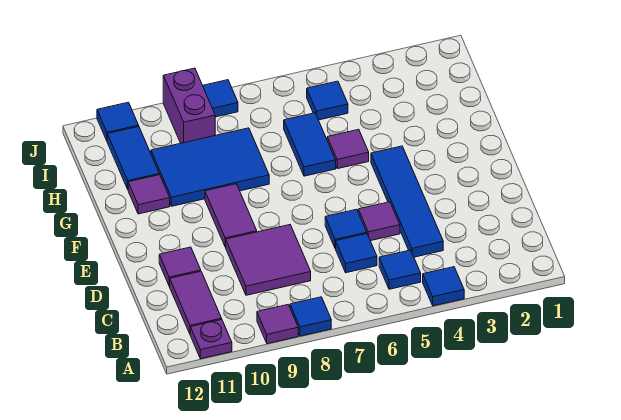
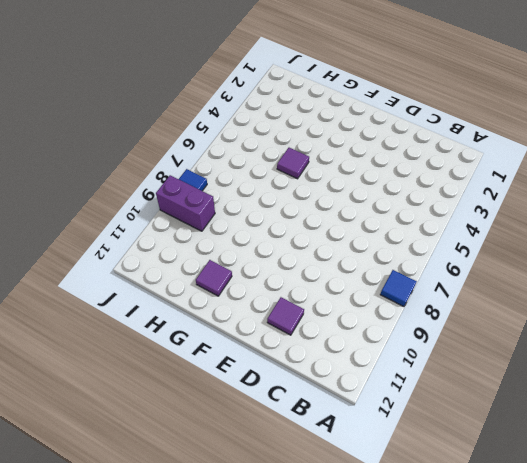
none -> blue tile A4 level 1
none -> purple tile A9 level 1
none -> purple plate A11 level 1

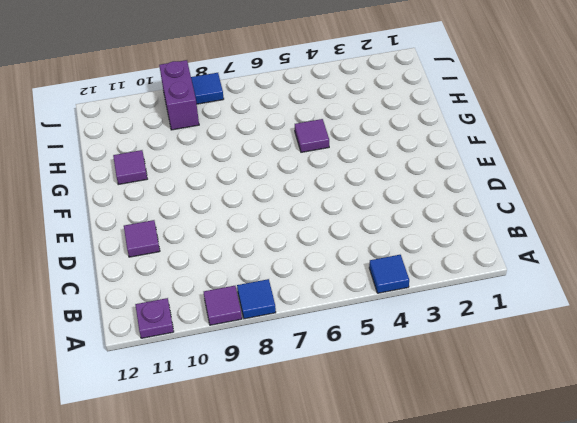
none -> blue tile B5 level 1
none -> purple tile B11:C11 level 1
none -> blue tile C4:F4 level 1

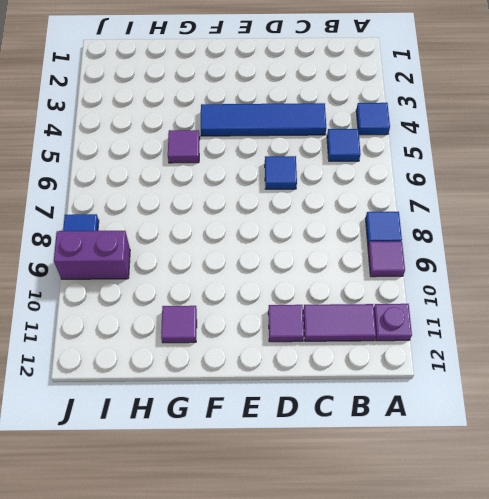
none -> blue tile C6 level 1
none -> purple tile C8:D9 level 1
none -> purple tile D5 level 1

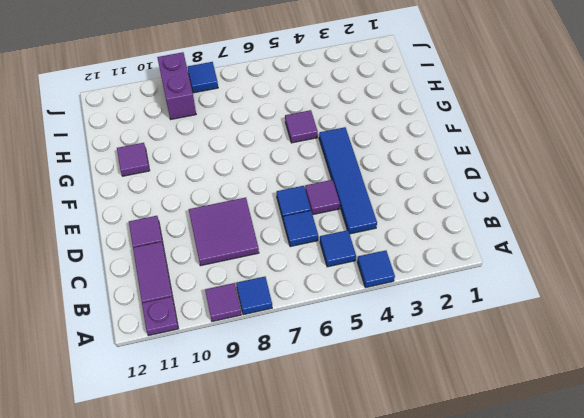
none -> purple tile E9:F9 level 1
none -> blue tile G6:H6 level 1
none -> blue tile G8:H10 level 1

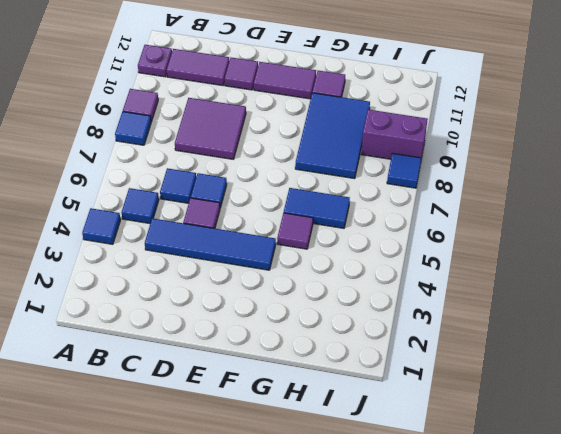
purple tile E11:F11 level 1 -> purple tile E9:F9 level 1
none -> blue tile H11:I11 level 1
none -> blue tile I5 level 1
none -> blue tile J11 level 1

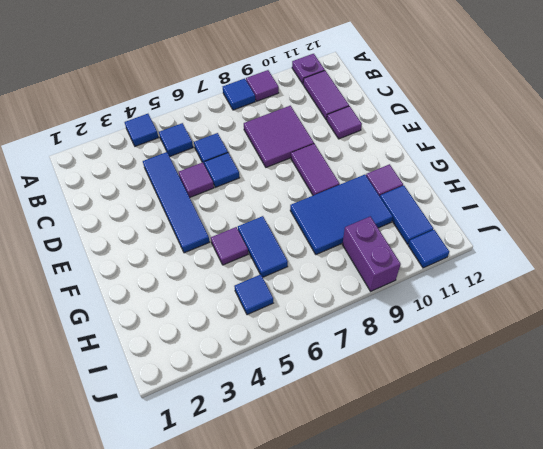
none -> blue tile J8 level 1

